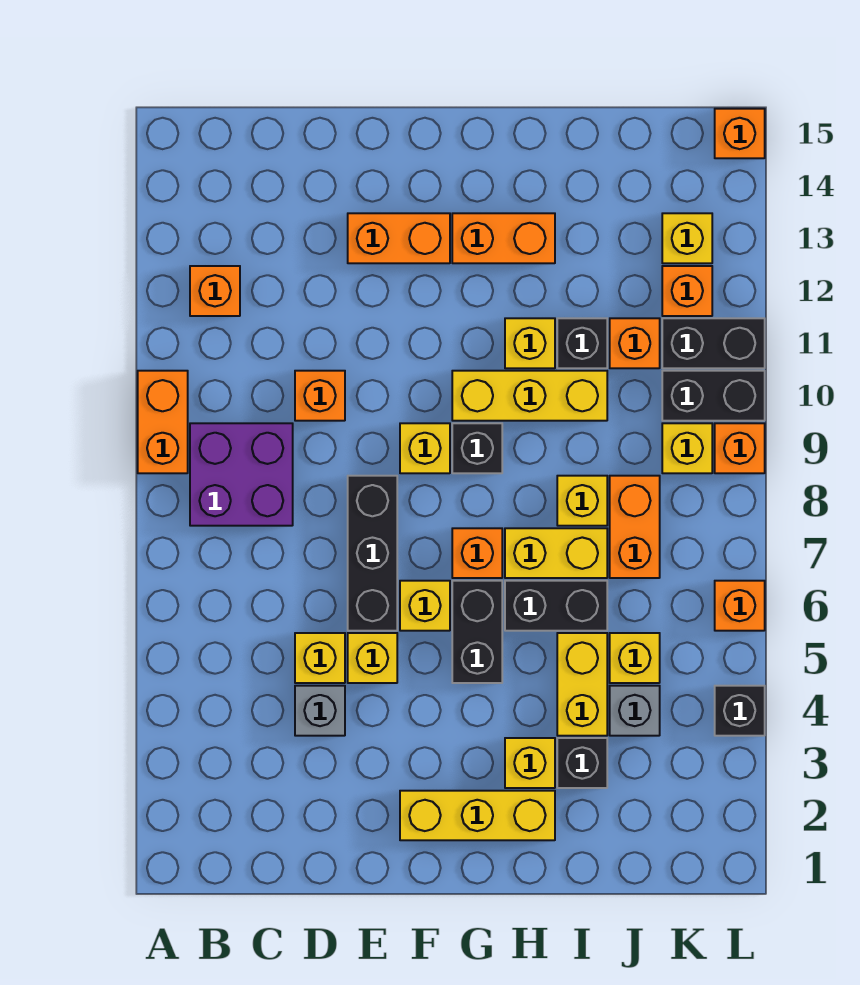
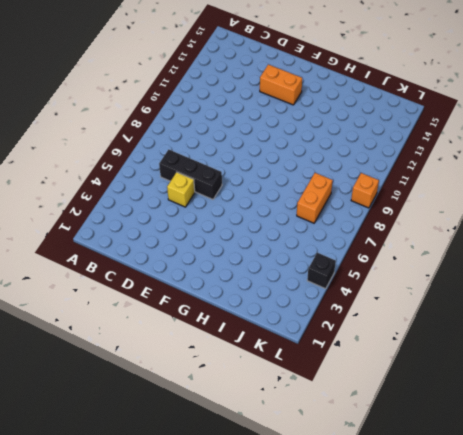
black brick C6:E6 level 1 -> black brick E6:E8 level 1
none -> orange brick A9:A10 level 1
none -> purple brick B8:C9 level 1
none -> orange brick B12 level 1
none -> grey brick D4 level 1

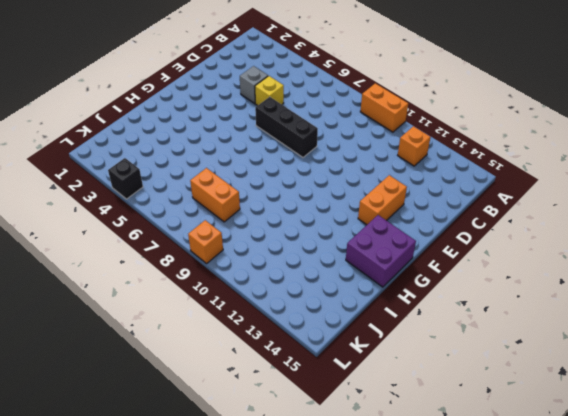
purple brick G14:H15 level 1 -> purple brick B8:C9 level 1
none -> orange brick D10 level 1
none -> yellow brick E5 level 1
none -> yellow brick F2:H2 level 1
none -> yellow brick F6 level 1

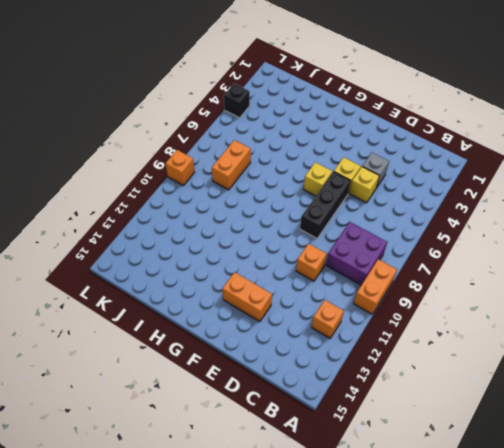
none -> yellow brick F2:H2 level 1
none -> yellow brick F9 level 1
none -> black brick G5:G6 level 1
none -> orange brick G7 level 1

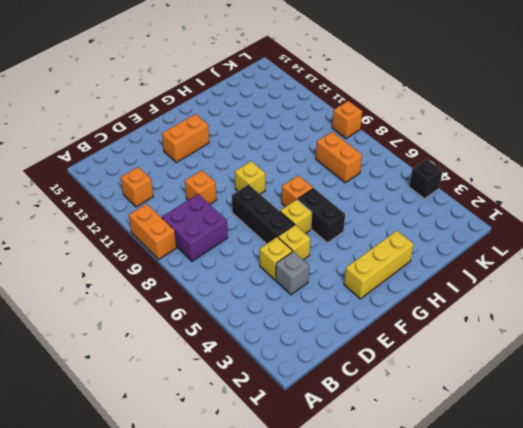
none -> black brick G9 level 1
none -> yellow brick G10:I10 level 1
none -> orange brick G13:H13 level 1
none -> yellow brick H3 level 1

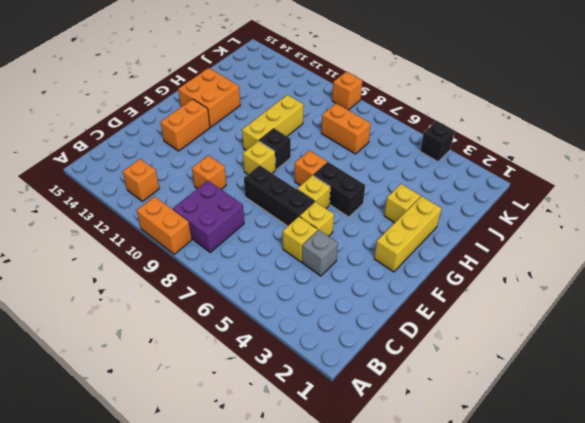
orange brick G13:H14 level 1 -> orange brick G13:H13 level 1
none -> black brick H6:I6 level 1
none -> yellow brick H7:I7 level 1
none -> yellow brick H11 level 1
none -> black brick I3 level 1

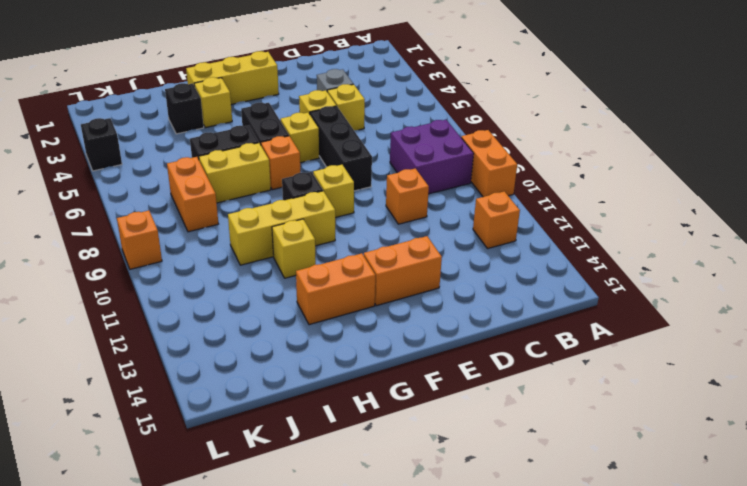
none -> yellow brick I4:I5 level 1
none -> yellow brick I8 level 1
none -> black brick I11 level 1
none -> grey brick J4 level 1

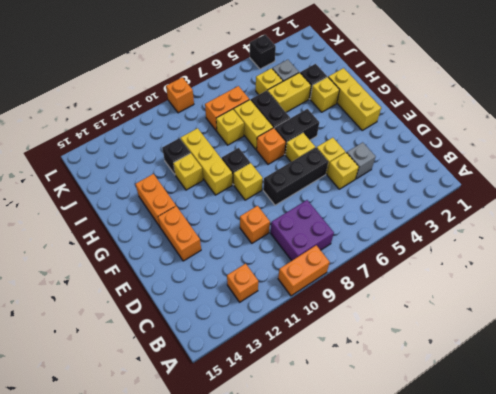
none -> orange brick J11 level 1
none -> yellow brick K9 level 1
none -> black brick K10:L10 level 1
none -> black brick K11:L11 level 1

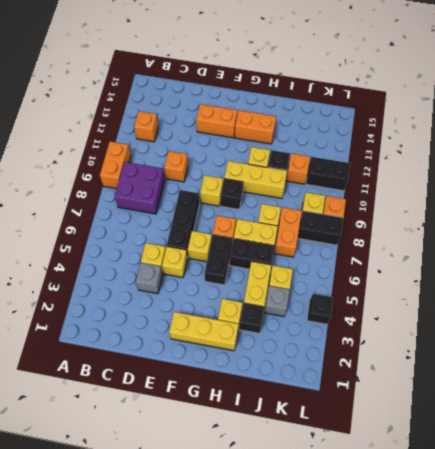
black brick K8:L8 level 1 -> black brick K10:L10 level 1
none -> orange brick K12 level 1
none -> yellow brick K13 level 1
none -> orange brick L6 level 1
none -> orange brick L15 level 1

